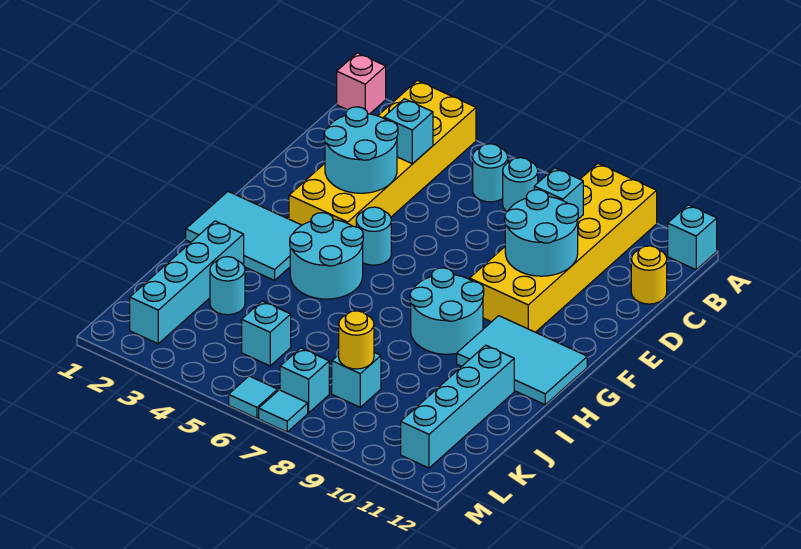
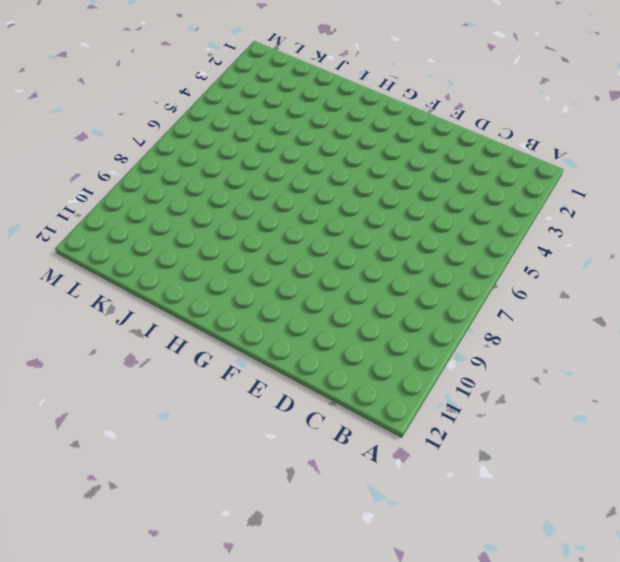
none -> pink brick A1 level 1
none -> yellow brick A3:F4 level 1
none -> yellow brick A9:F10 level 1

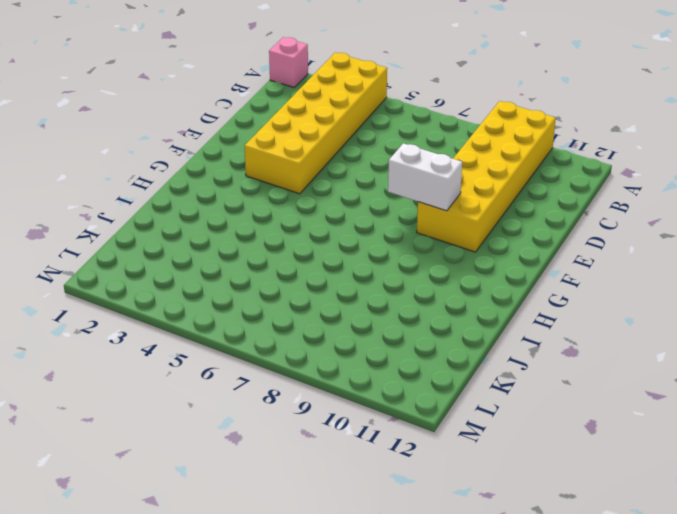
white brick F8:F9 level 2 -> none
none -> cyan brick A12 level 1
none -> cyan round brick B6 level 1
none -> cyan round brick B7 level 1

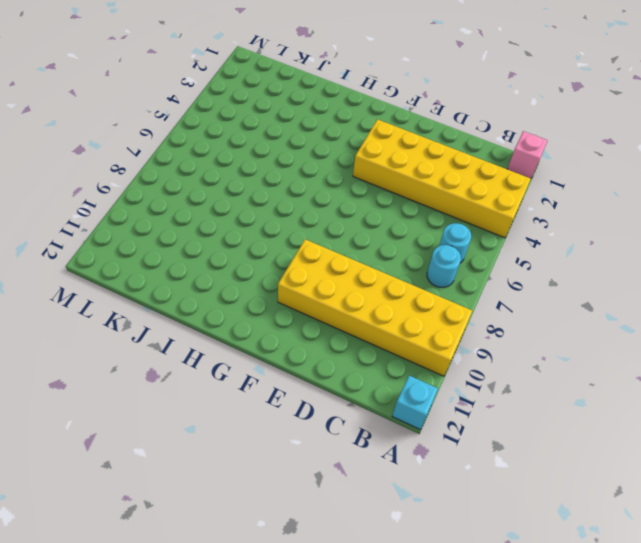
none -> yellow round brick C12 level 1
none -> cyan round brick F5 level 1
none -> cyan tile G1:H3 level 1

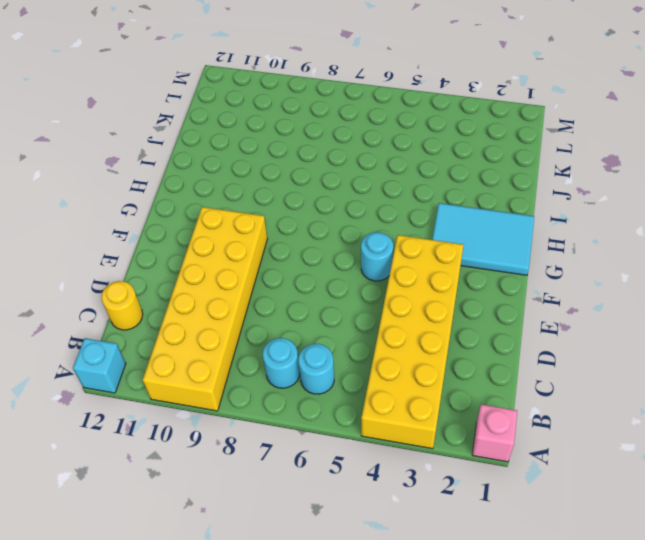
none -> cyan round brick G4:H5 level 1
none -> cyan round brick G8:H9 level 1
none -> cyan tile G10:H12 level 1

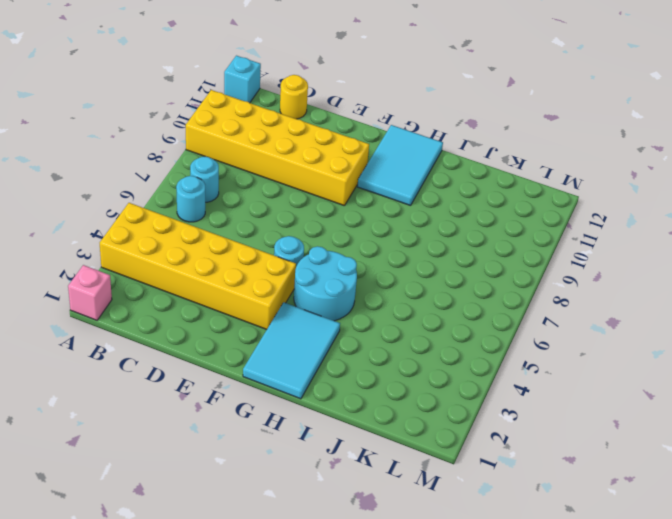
none -> cyan round brick G8:H9 level 1
none -> cyan brick I2:L2 level 1
none -> cyan brick I11:L11 level 1

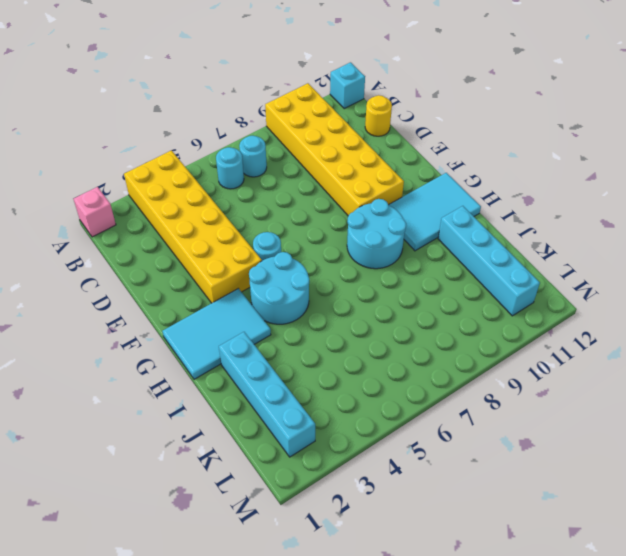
none -> cyan round brick J3 level 1
none -> cyan brick K5 level 1
none -> cyan brick K8 level 1

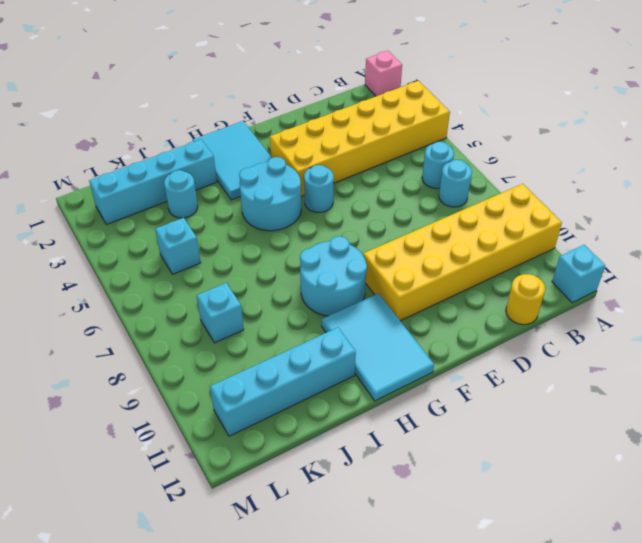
none -> cyan brick L7 level 1
none -> cyan tile M6 level 1
none -> cyan tile M7 level 1

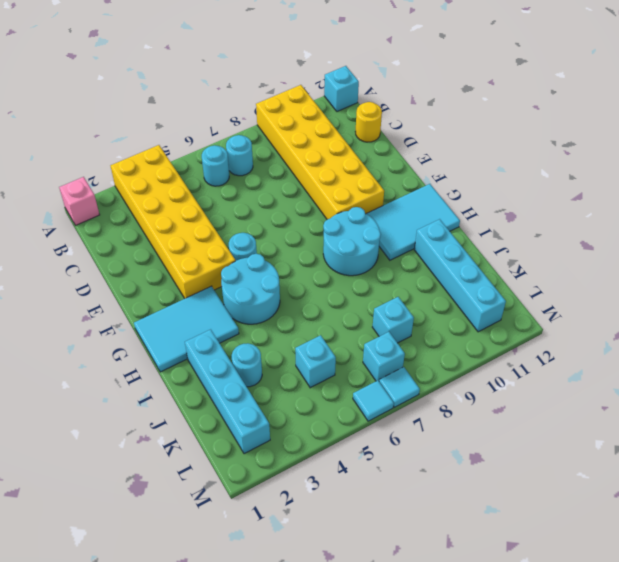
none -> cyan brick C4 level 2
none -> cyan brick C9 level 2
none -> cyan round brick D3:E4 level 2

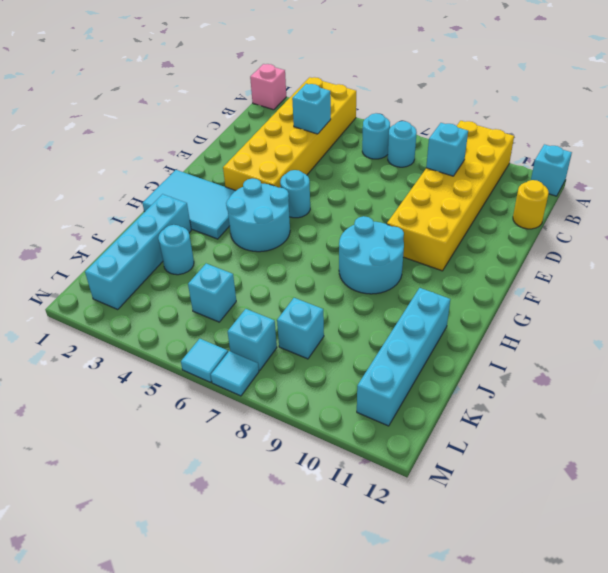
none -> cyan tile G10:H12 level 1
none -> cyan round brick D3:E4 level 2
none -> cyan round brick D9:E10 level 2

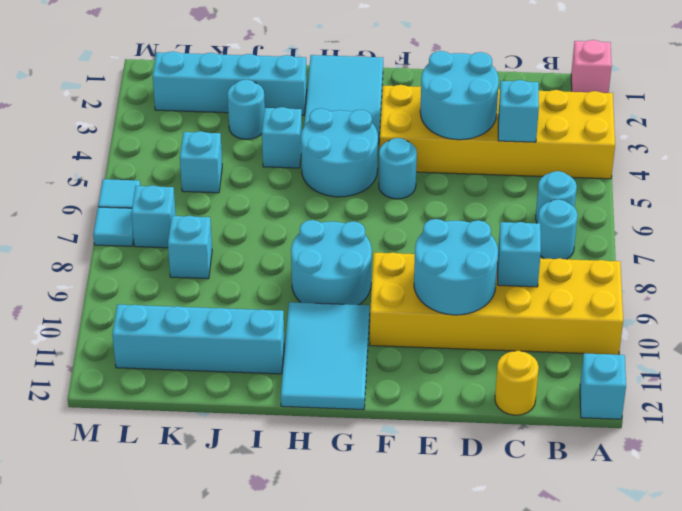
cyan brick I4 level 1 -> none
none -> yellow round brick K8 level 2

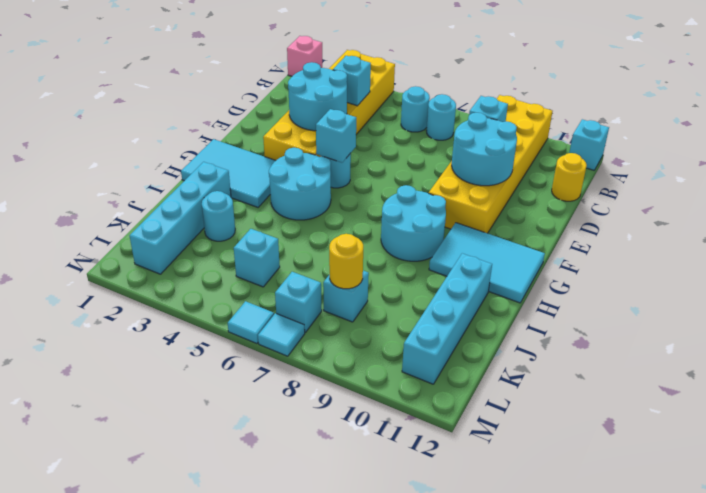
cyan brick F5 level 2 -> none

